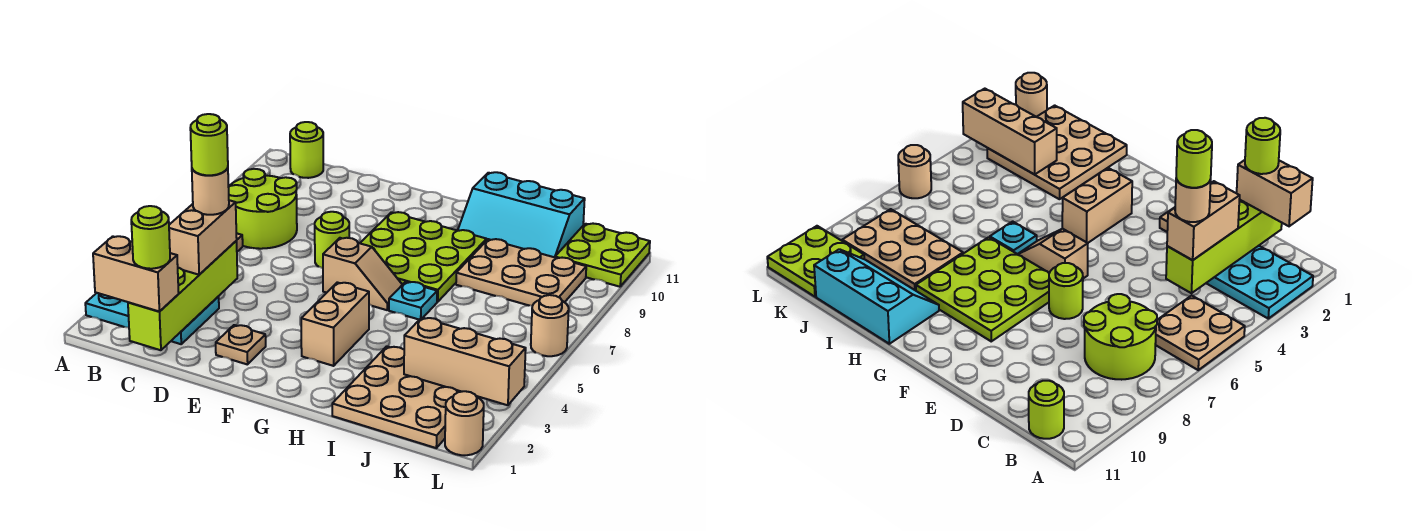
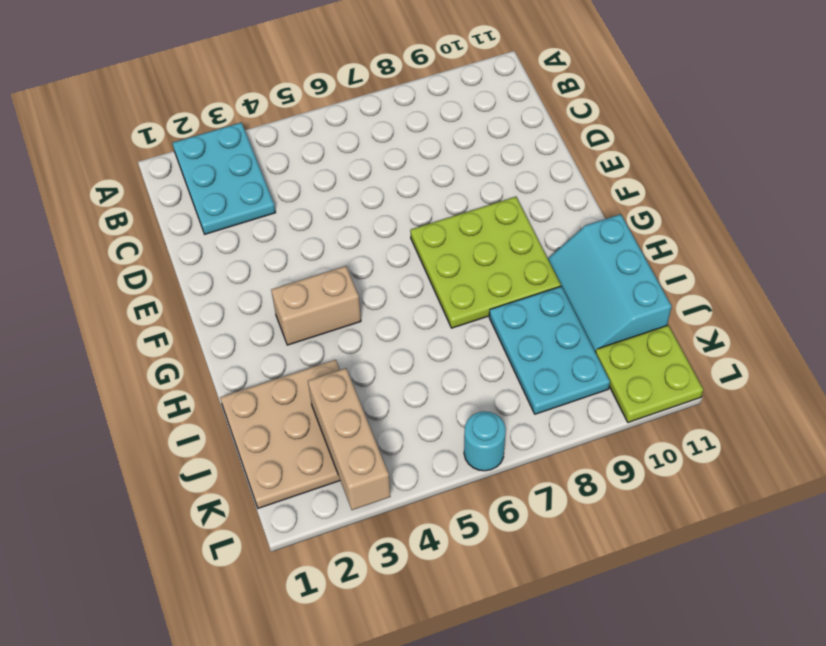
cyan plate I8:K9 level 1 -> tan plate I8:K9 level 1
cyan round brick L6 level 1 -> tan round brick L6 level 1
none -> tan plate A5:B6 level 1
none -> lime round brick B7:C8 level 1
none -> lime round brick B11 level 1

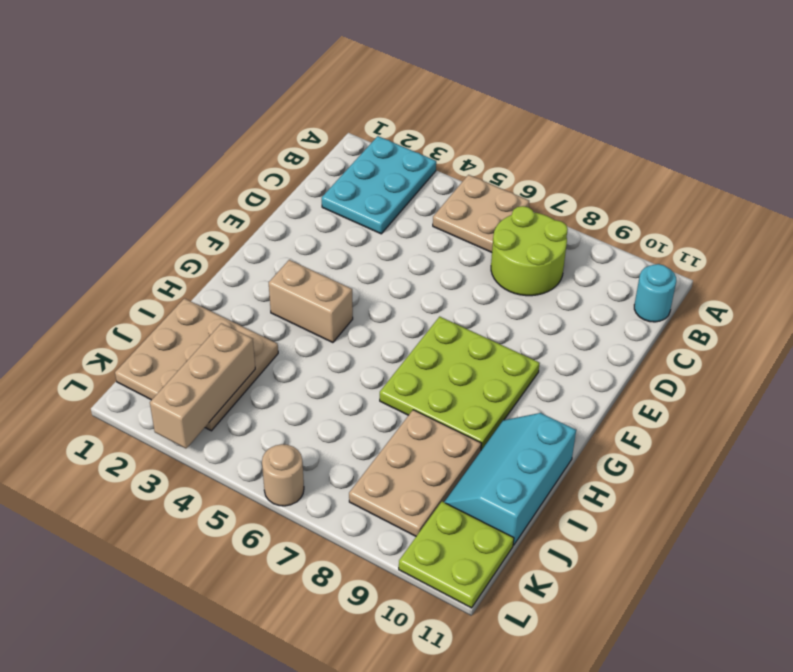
cyan round brick B11 level 1 -> lime round brick B11 level 1
none -> tan plate E2 level 1
none -> lime round brick E7 level 1
none -> tan slope F6:G6 level 1 top F

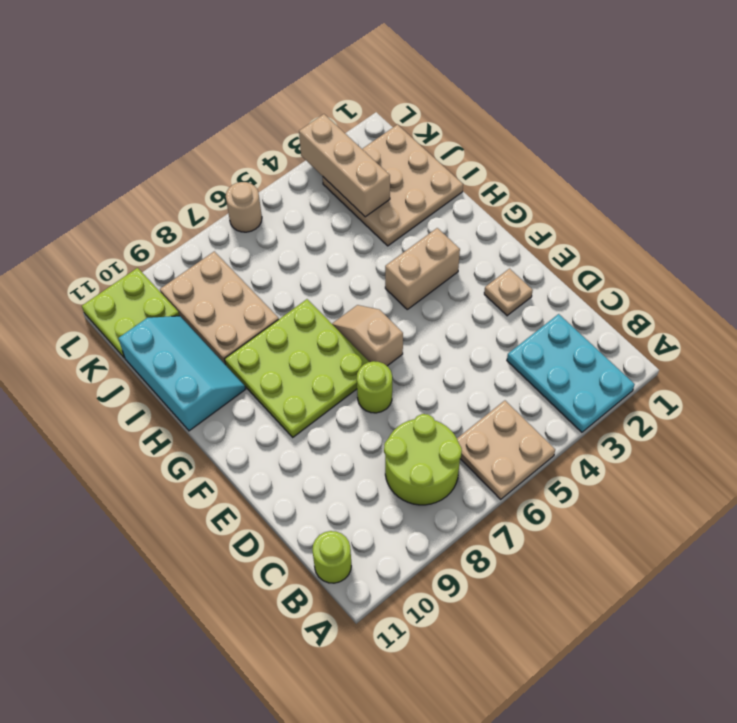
none -> cyan plate H6 level 1
none -> tan round brick L1 level 1
none -> lime brick C1:C4 level 2

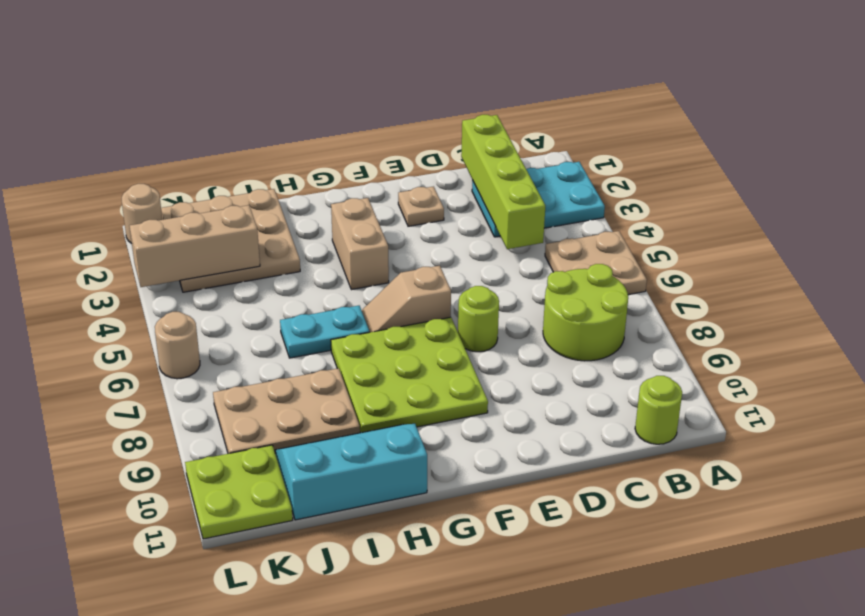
cyan plate H6:I6 level 1 -> cyan plate H6 level 1
none -> tan brick B1:C1 level 3
none -> tan brick C3:C4 level 3
none -> lime round brick C1 level 4

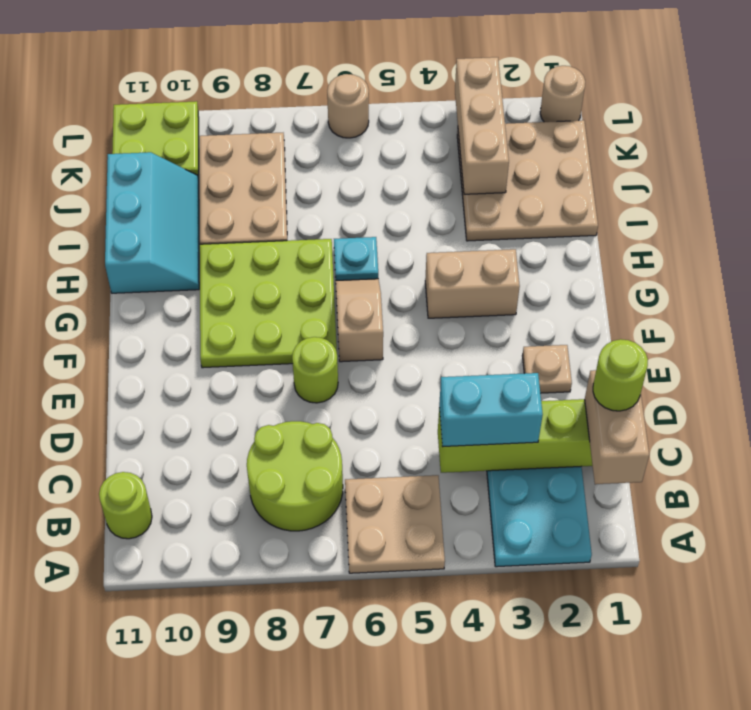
cyan brick C3:C4 level 3 -> tan brick C3:C4 level 3
none -> tan round brick C4 level 4
none -> lime round brick C4 level 5

